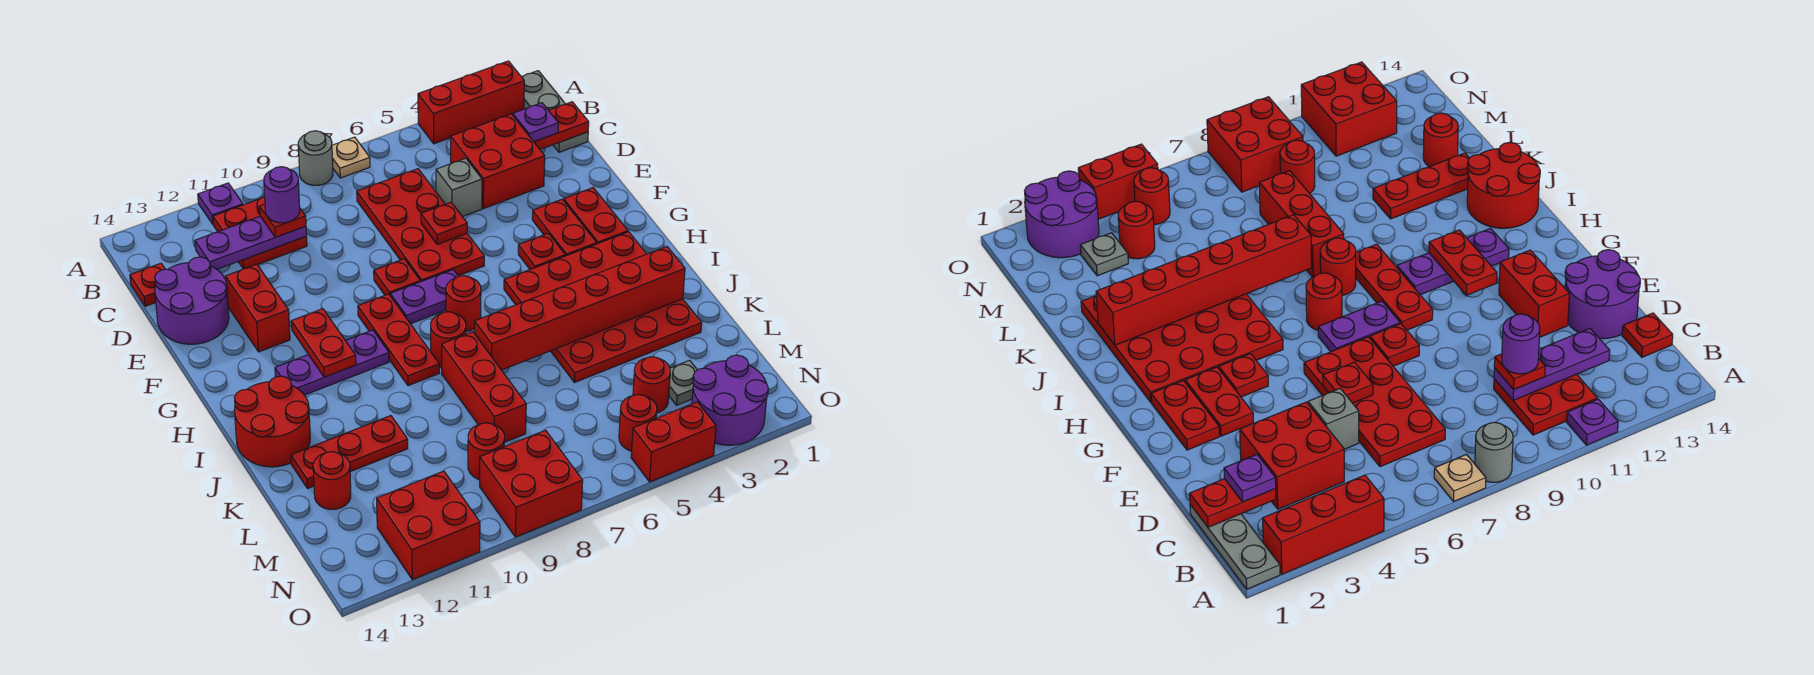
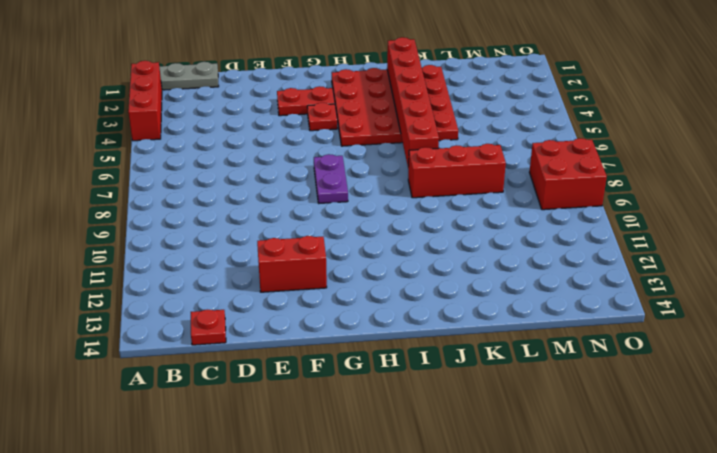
none -> tan plate A7 level 1
none -> grey round brick A8 level 1
none -> purple plate A11 level 1
none -> red plate B10:C11 level 1

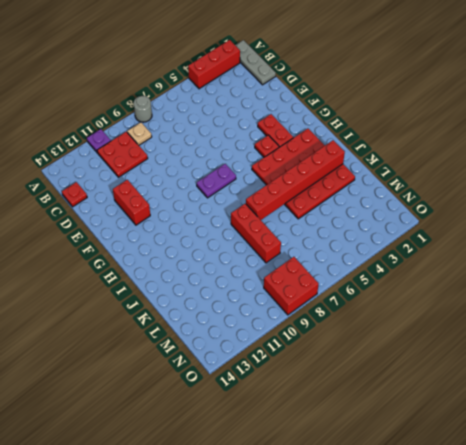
tan plate B9 level 1 -> tan plate A7 level 1
none -> red brick C3:D4 level 1
none -> red plate C6:F7 level 1
none -> grey brick D5 level 1
none -> purple round brick D13:E14 level 1

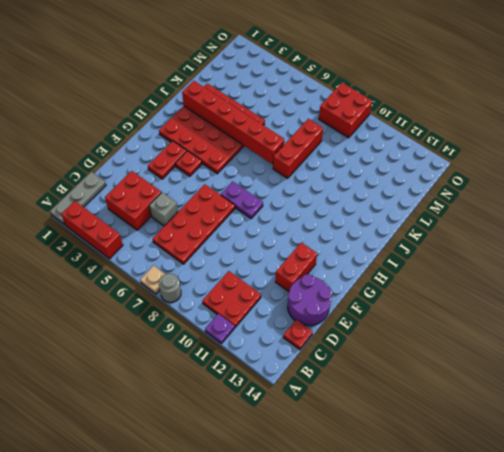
none -> red plate F2:G2 level 1
none -> red plate F8 level 1
none -> red plate G9:I9 level 1
none -> red round brick H7 level 1

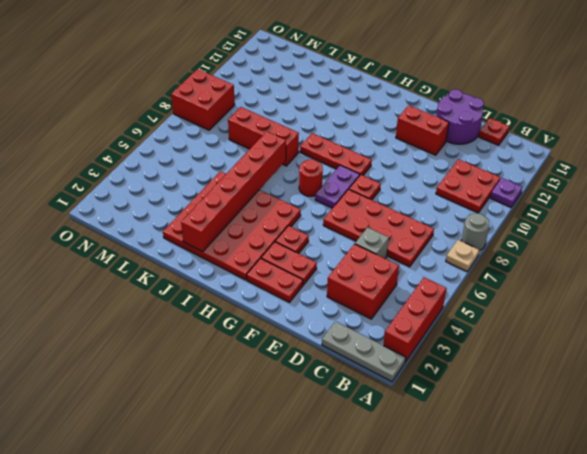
none -> purple plate H10:H12 level 1
none -> red round brick I8 level 1
none -> red round brick I13:J14 level 1
none -> red plate K11:K13 level 1

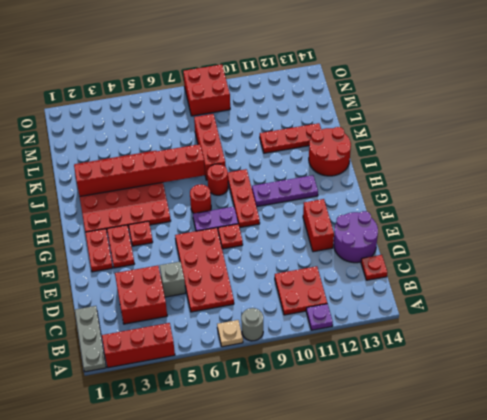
none -> red round brick L13 level 1
none -> grey plate M3 level 1
none -> red round brick M4 level 1
none -> red round brick M9 level 1

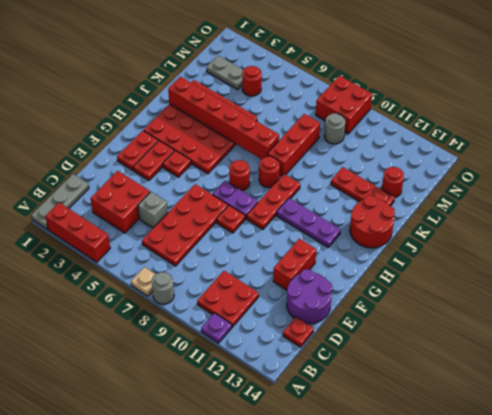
grey plate M2:M3 level 1 -> grey plate M3 level 1
grey round brick M9 level 1 -> red round brick M9 level 1
none -> purple round brick N2:O3 level 1
none -> red round brick N5 level 1
none -> red brick N11:O12 level 1
none -> red brick O4:O5 level 1

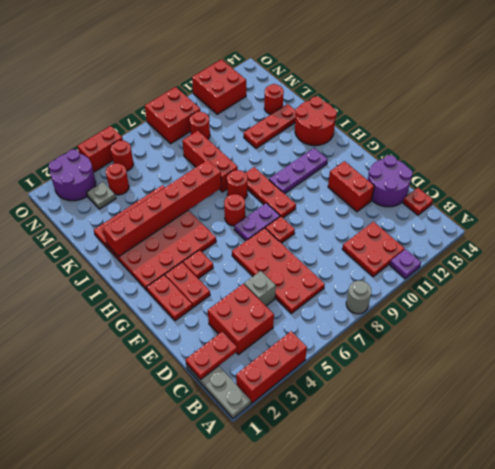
none -> tan plate A7 level 1
none -> purple plate C10:C12 level 2
none -> red plate E6 level 2
none -> red plate G11:H11 level 2

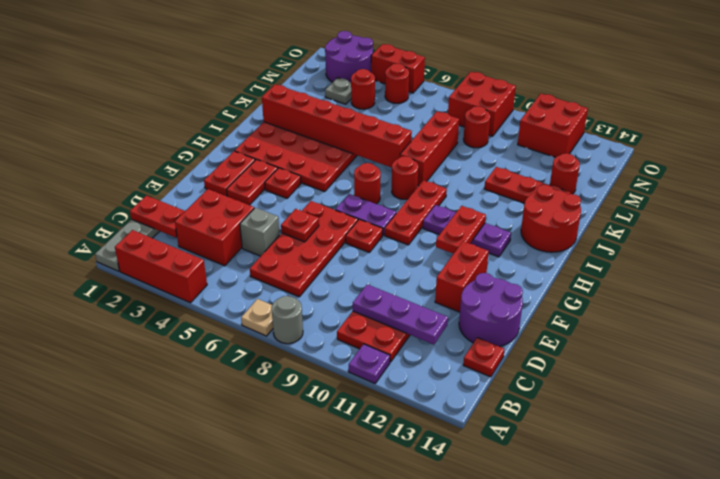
none -> purple plate C2 level 3
none -> red plate C10 level 3
none -> purple round brick C10 level 4

